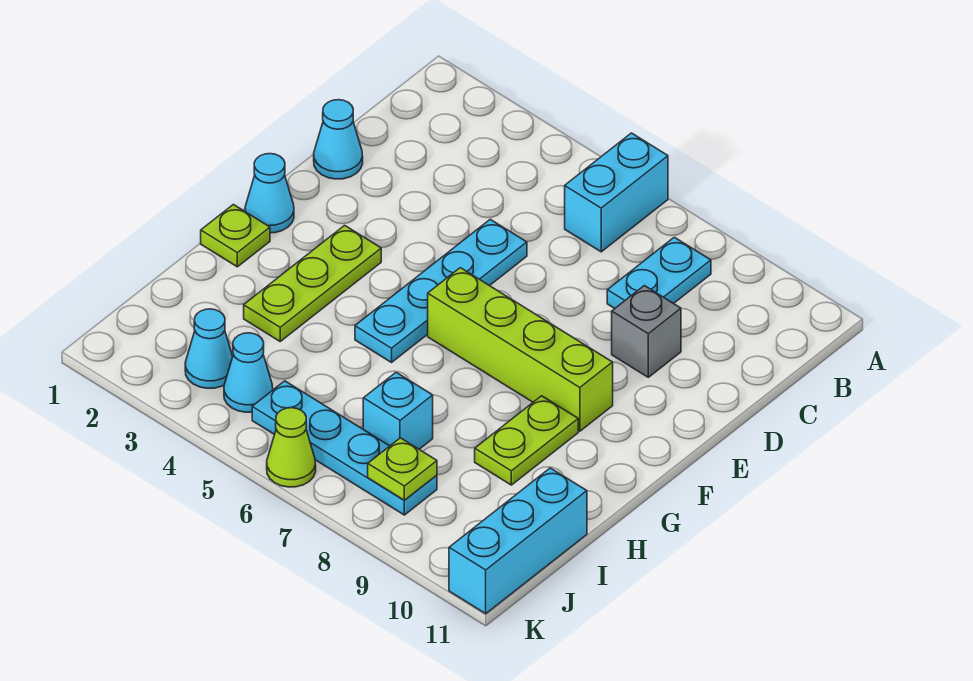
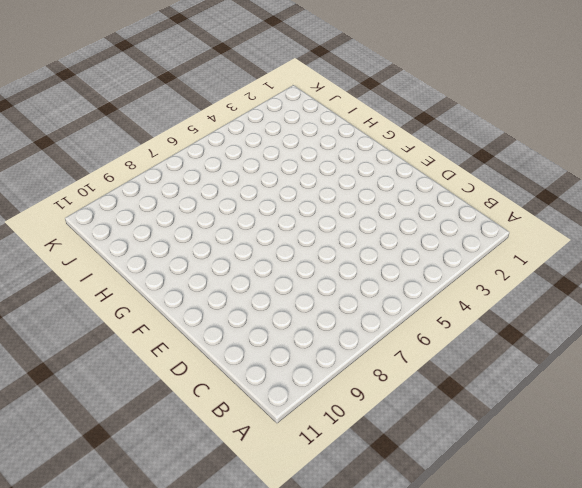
none -> cyan brick A6:B6 level 1
none -> cyan plate B8:C8 level 1
none -> cyan cone D1 level 1

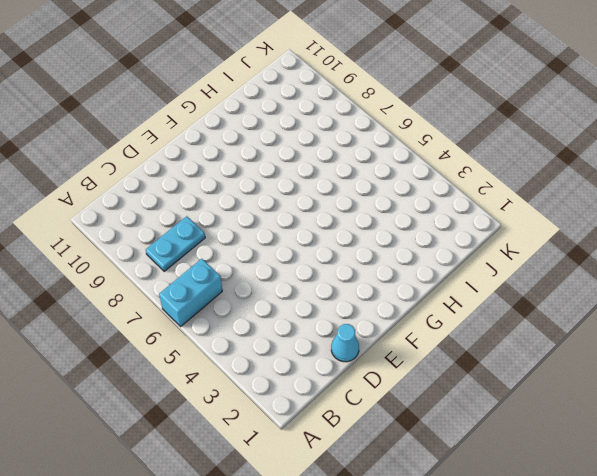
none -> cyan plate D5:G5 level 1
none -> grey brick D9 level 1
none -> cyan cone F1 level 1

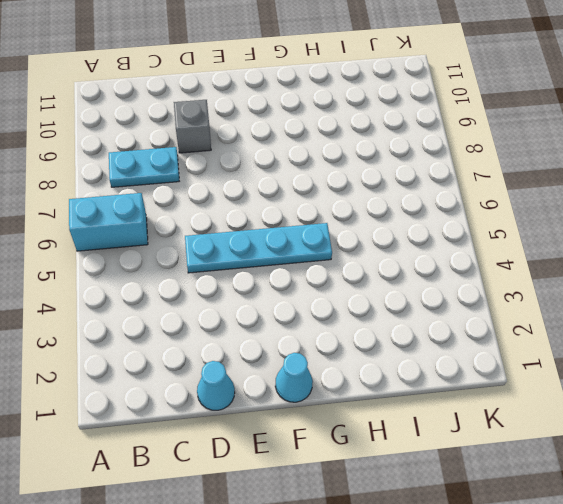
none -> lime plate F3:H3 level 1
none -> lime brick F6:F9 level 1
none -> lime plate G1 level 1

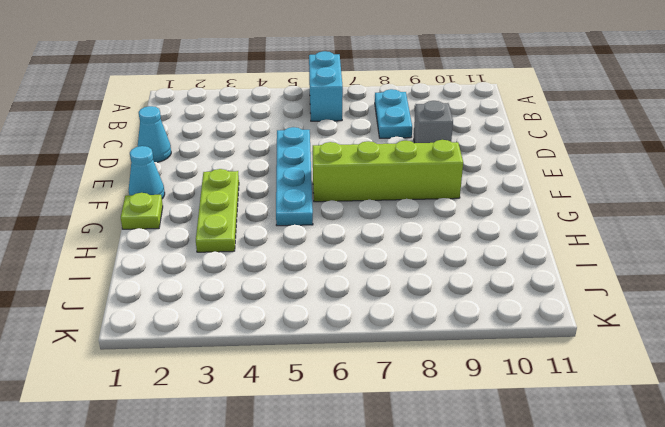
none -> lime plate G9:H9 level 1
none -> cyan brick I7 level 1
none -> cyan brick I11:K11 level 1

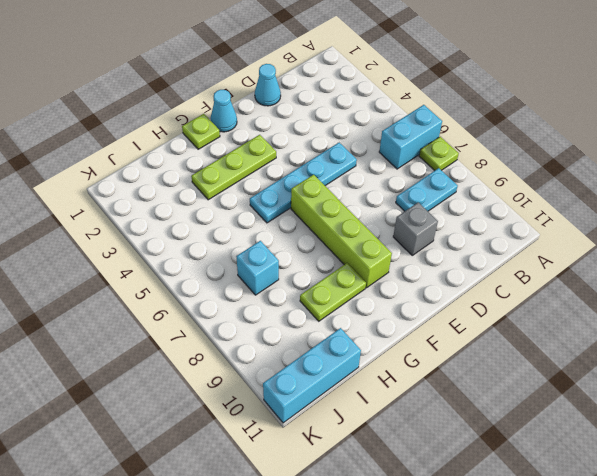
lime plate A7 level 1 -> lime plate J8 level 2
none -> cyan cone J3 level 1
none -> cyan cone J4 level 1
none -> cyan plate J5:J8 level 1

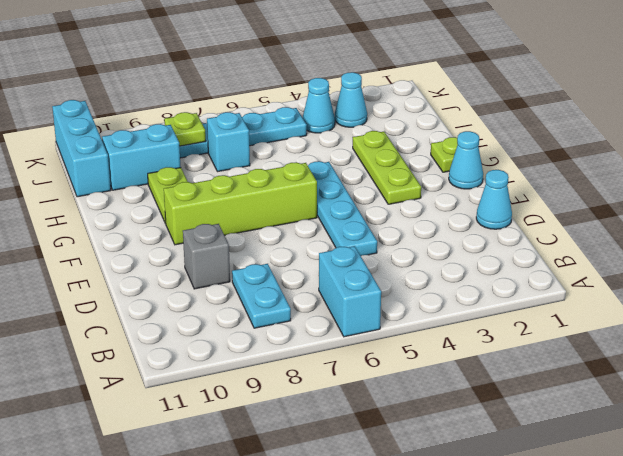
cyan brick I9:I10 level 1 -> none
none -> lime cone K6 level 1

